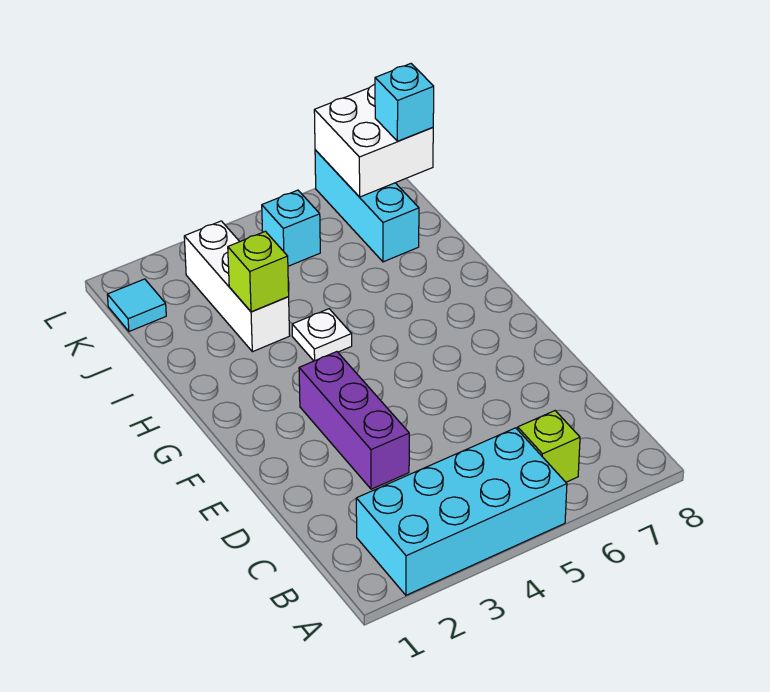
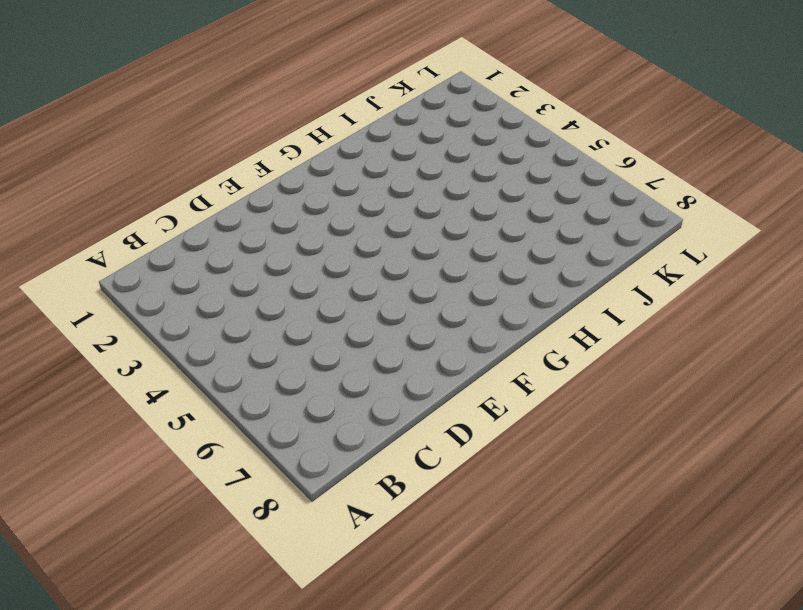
none -> cyan brick A2:B5 level 1
none -> lime brick B6 level 1

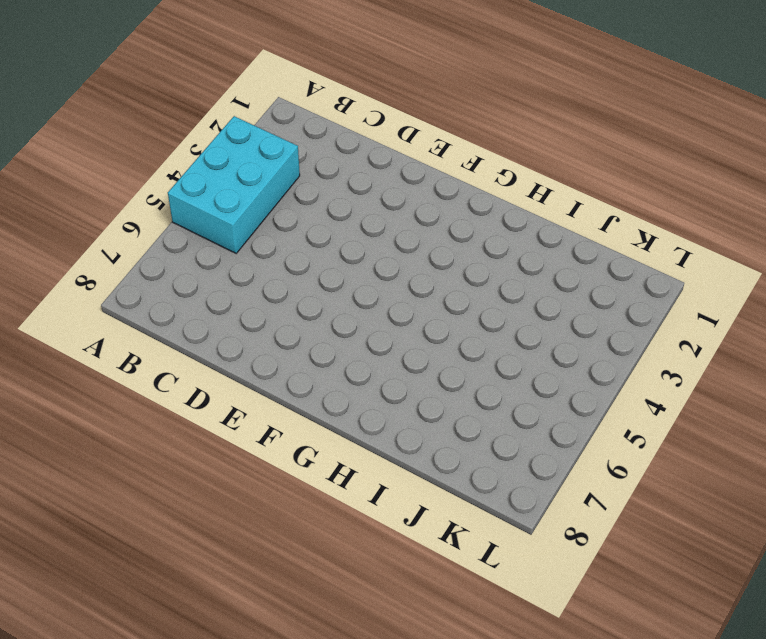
cyan brick A3:B5 level 1 -> cyan brick A2:B5 level 1
none -> lime brick B6 level 1
none -> purple brick D3:F3 level 1

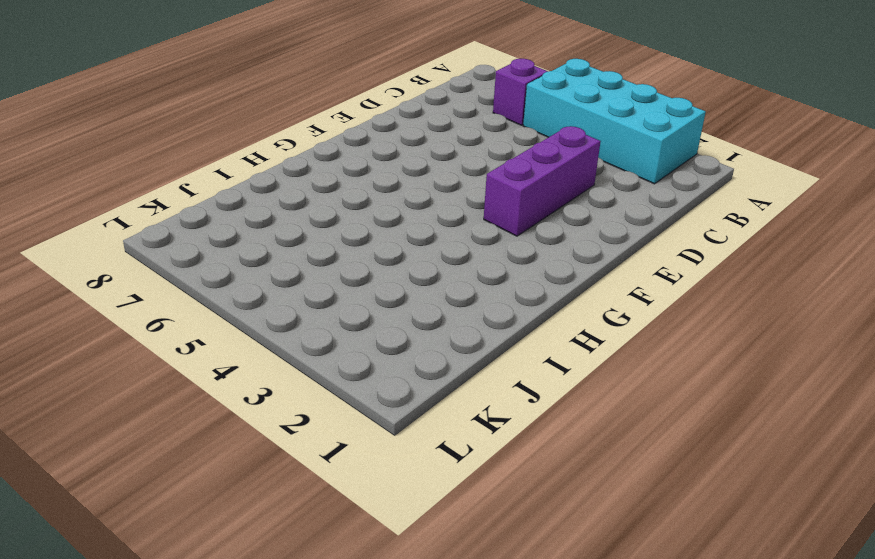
purple brick B6 level 1 -> lime brick B6 level 1
none -> white plate H4 level 1
none -> white brick I3:K3 level 1

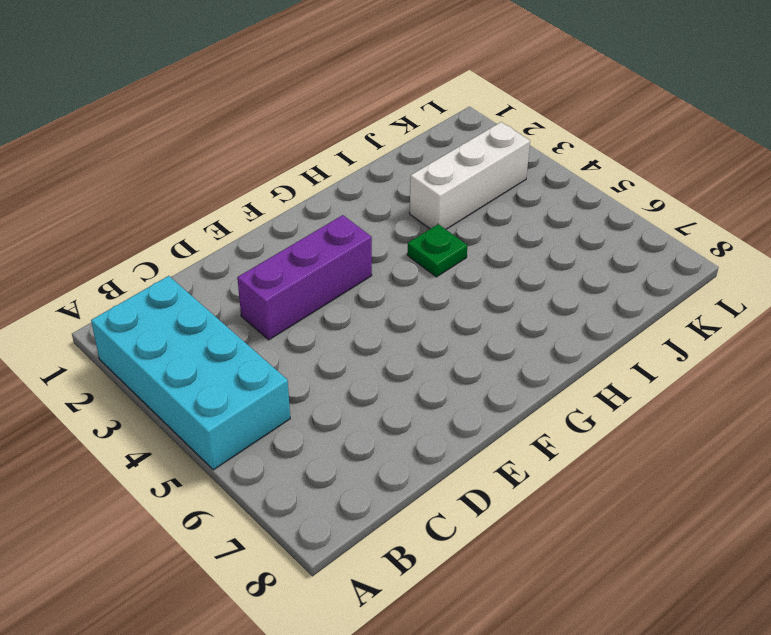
green plate H4 level 1 -> white plate H4 level 1
none -> lime brick B6 level 1
none -> cyan brick J7:L7 level 1

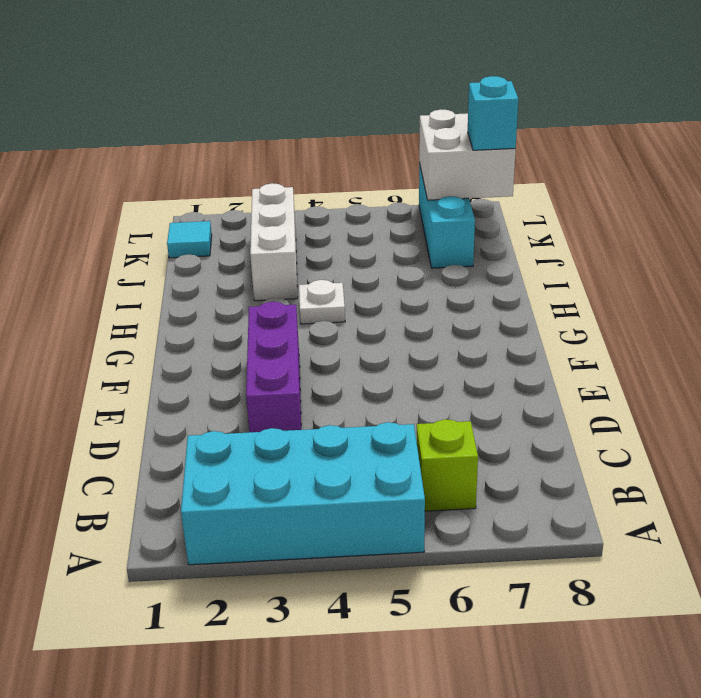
none -> cyan brick K5 level 1
none -> lime brick I3 level 2

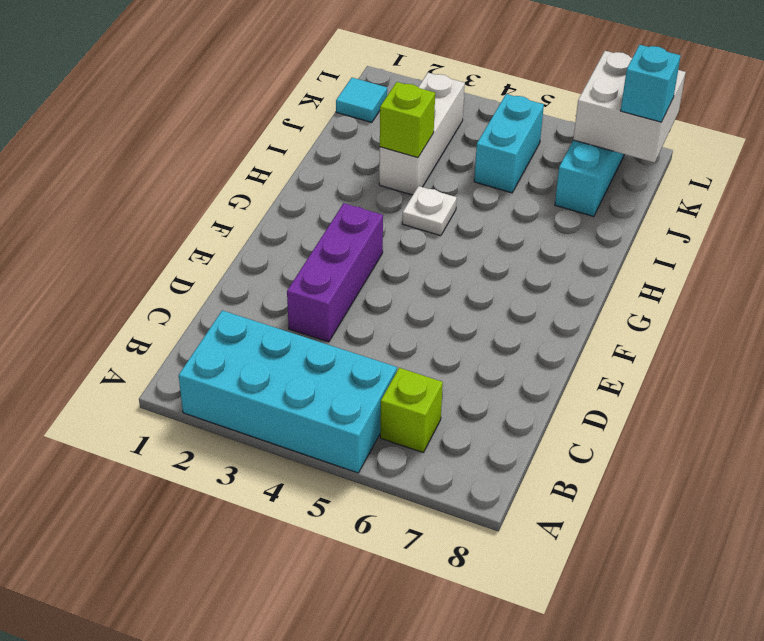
cyan brick J5:K5 level 1 -> cyan brick K5 level 1

